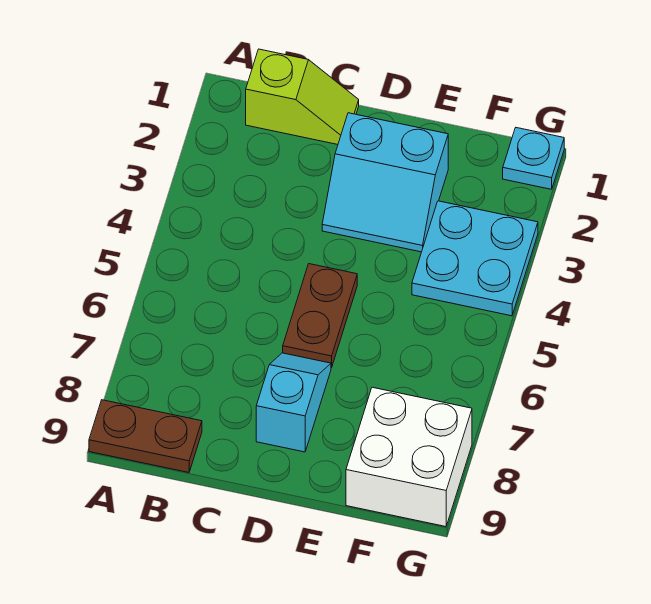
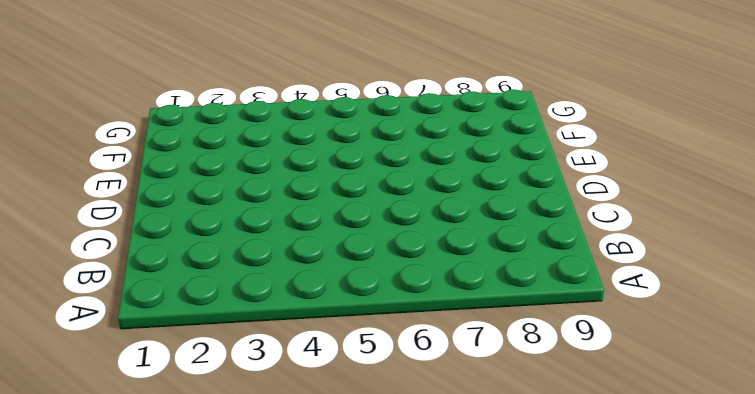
none -> brown plate A9:B9 level 1
none -> lime slope B1:C1 level 1 top B

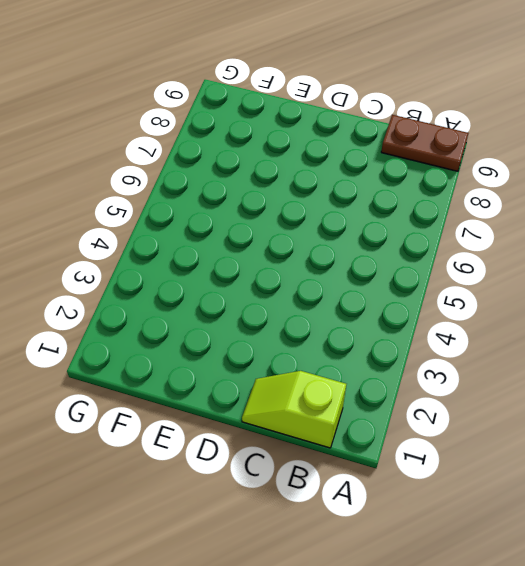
none -> cyan slope D2:E3 level 1 top 2
none -> brown plate D5:D6 level 1

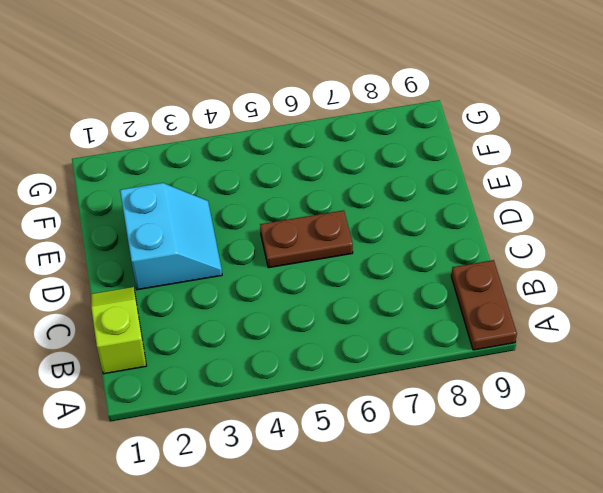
none -> cyan slope D7:D8 level 1 top 8
none -> cyan plate F3:G4 level 1

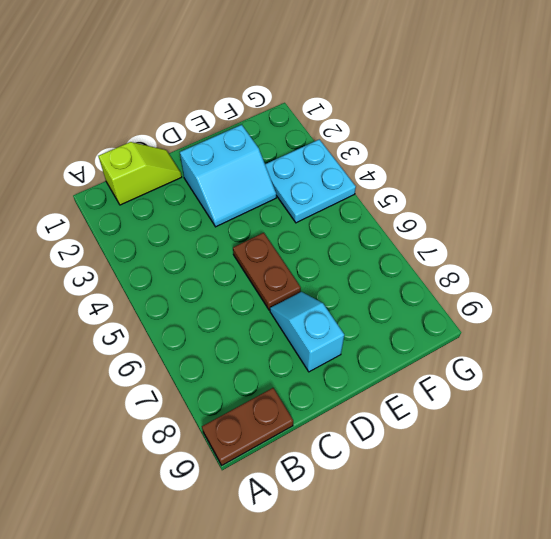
none -> white brick F8:G9 level 1
none -> cyan plate G1 level 1

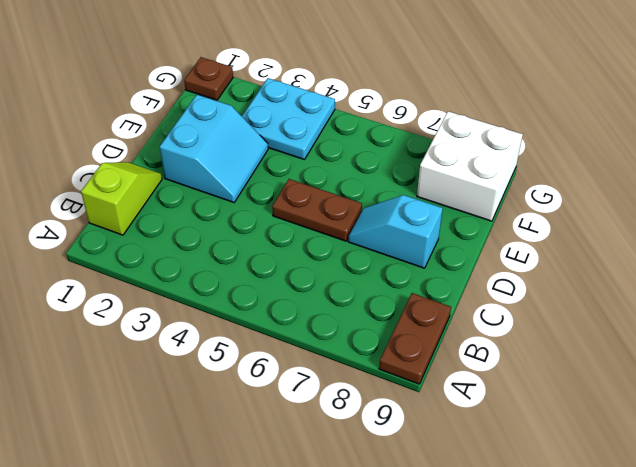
brown plate G1 level 1 -> cyan plate G1 level 1

